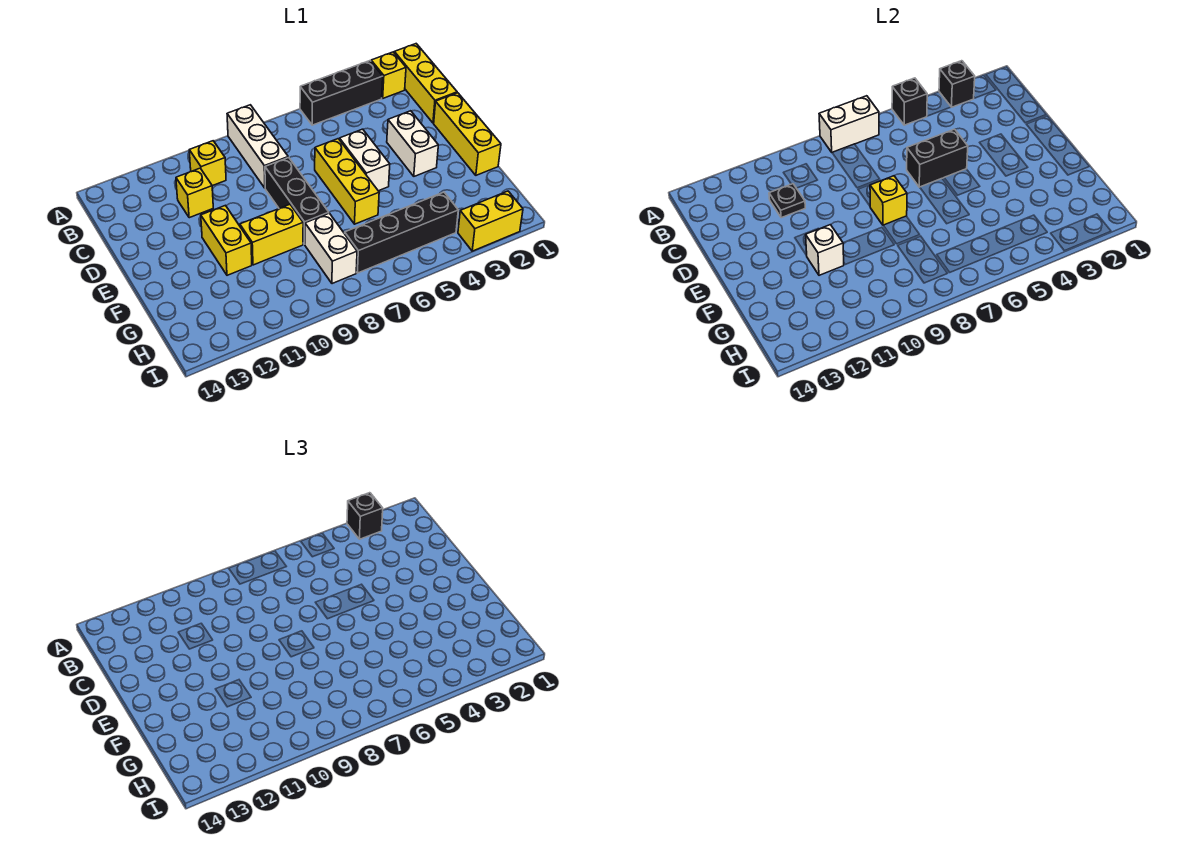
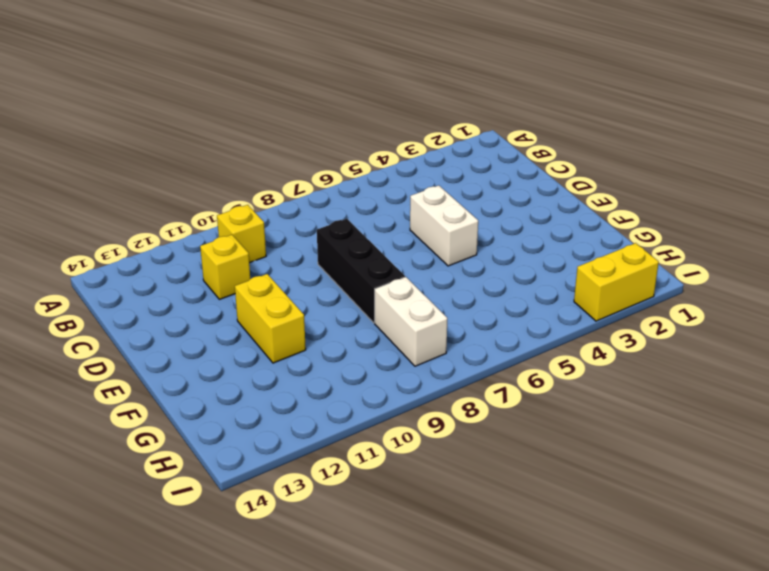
none -> yellow brick A1:C1 level 1
none -> yellow brick A2 level 1
none -> black brick A3:A5 level 1

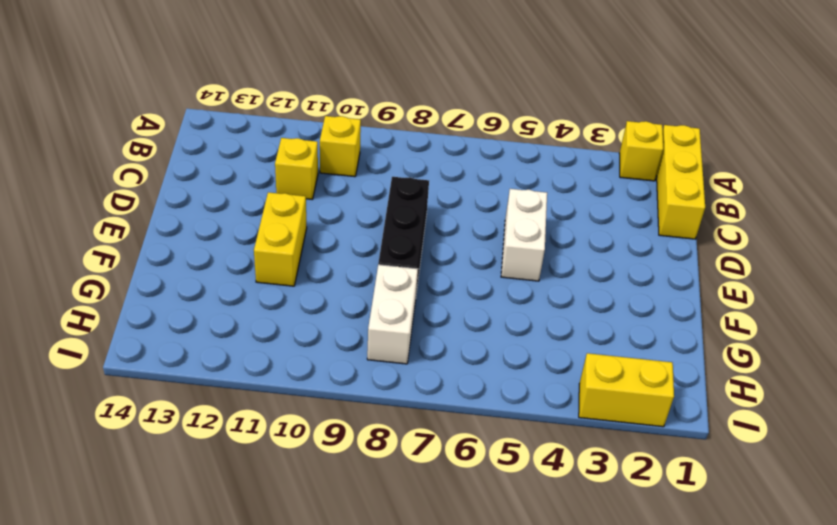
none -> black brick A3:A5 level 1
none -> white brick A8:C8 level 1
none -> yellow brick D1:F1 level 1

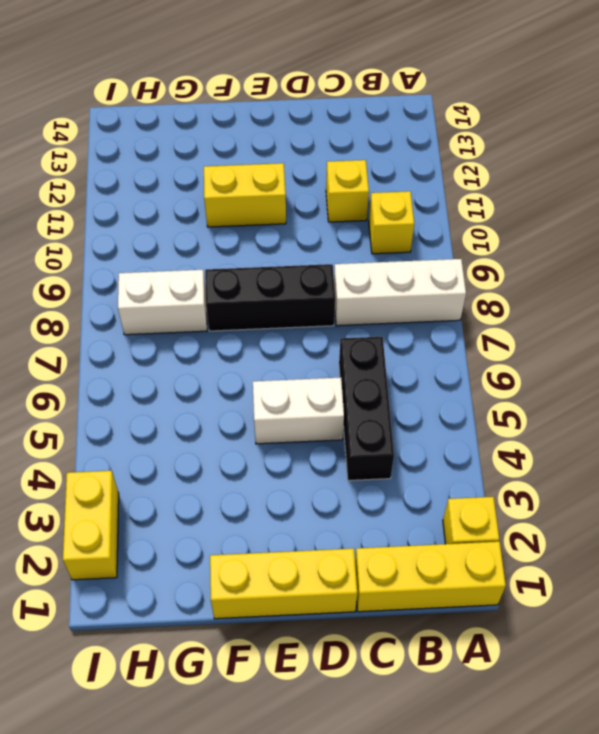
black brick C4:C6 level 1 -> black brick A3:A5 level 1
none -> white brick D3:E3 level 1
none -> yellow brick D6:F6 level 1
none -> yellow brick F9:F10 level 1

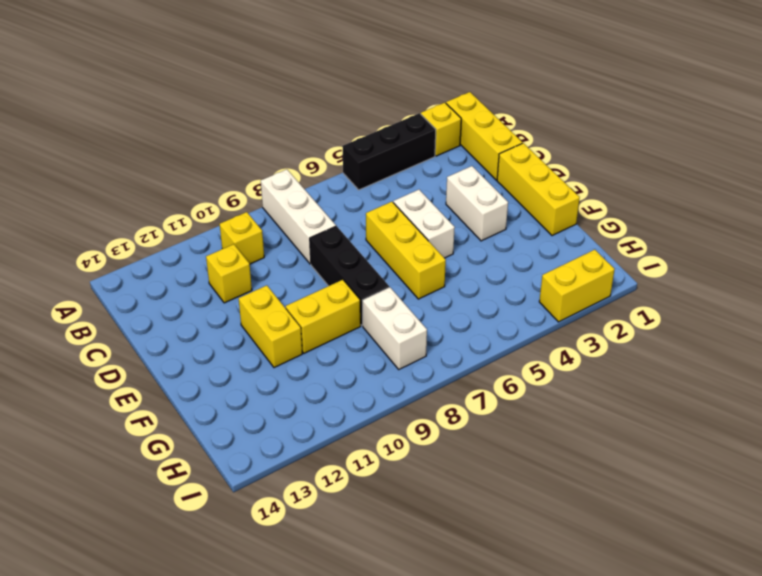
none -> black brick H4:H7 level 1
none -> black brick A3 level 2
none -> black brick A5 level 2

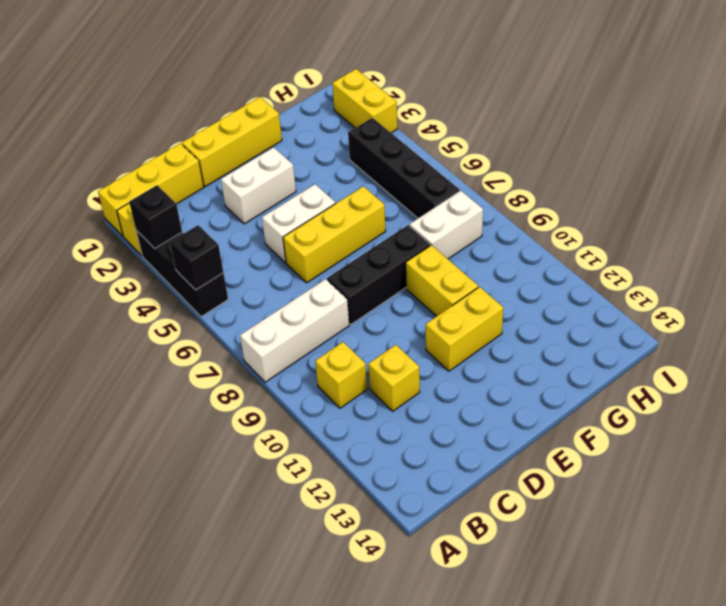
none -> white brick A7:A8 level 2
none -> black plate C11 level 2
none -> black brick D5:D6 level 2

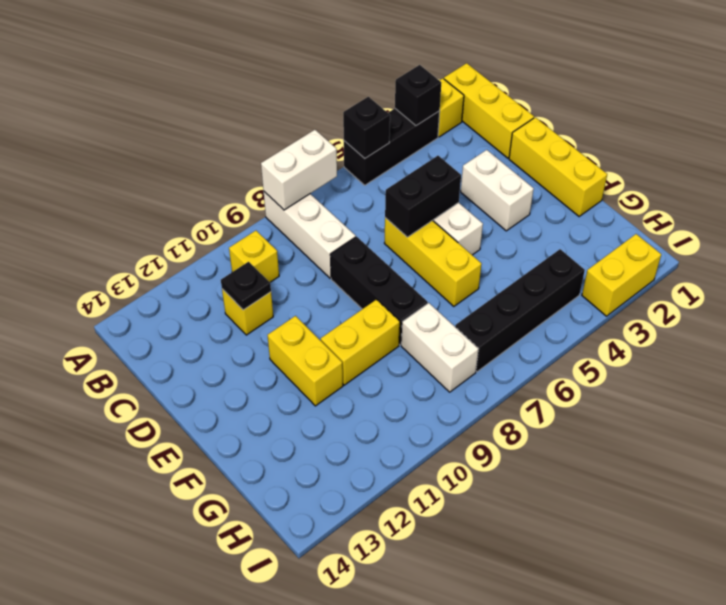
none -> yellow brick E8 level 2
none -> white brick F11 level 2
none -> black brick A3 level 3

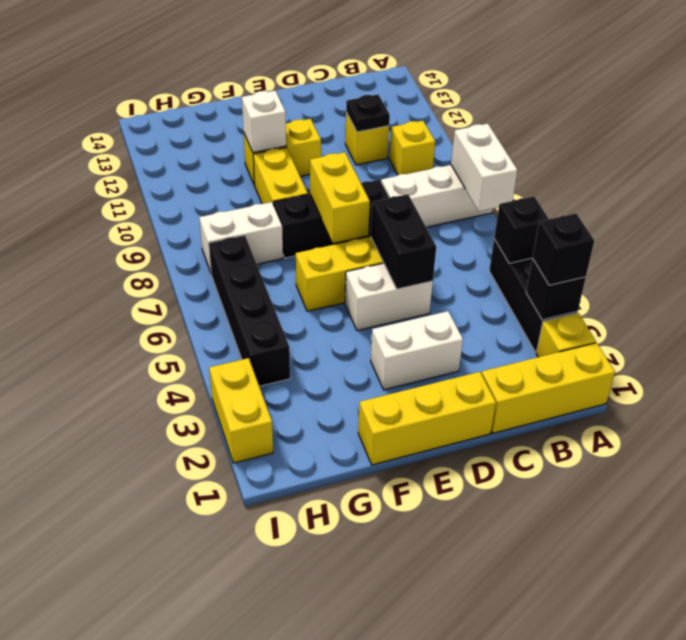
yellow brick E7:E8 level 2 -> yellow brick E8 level 2

